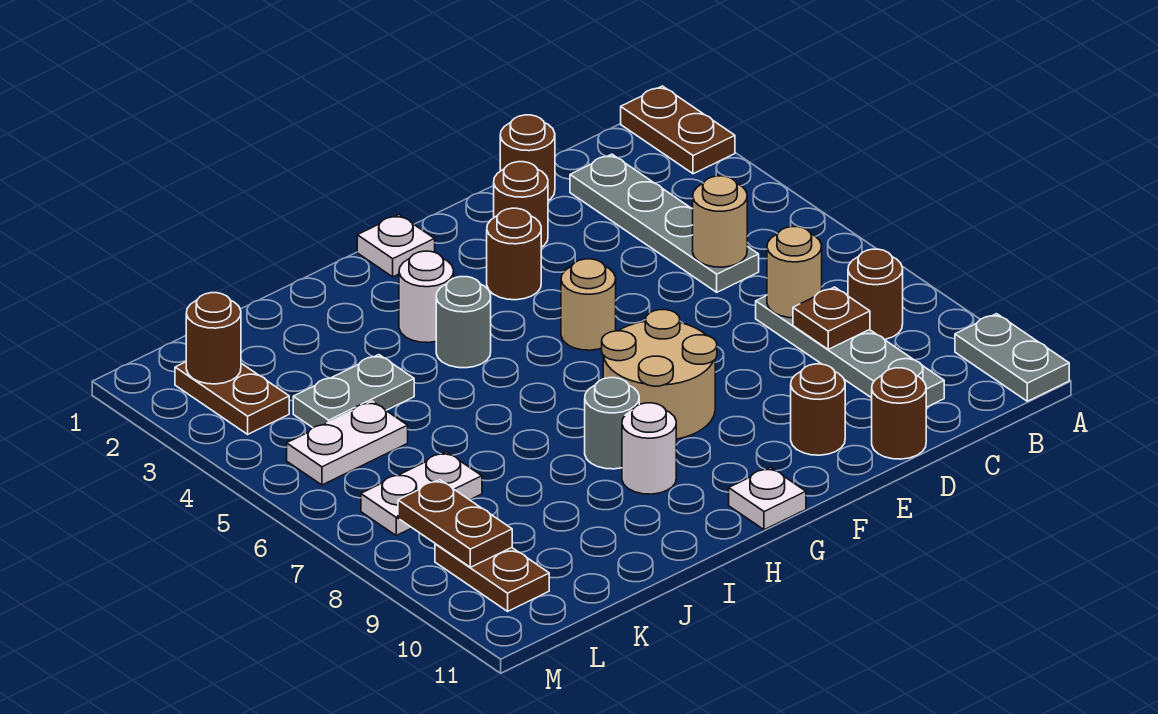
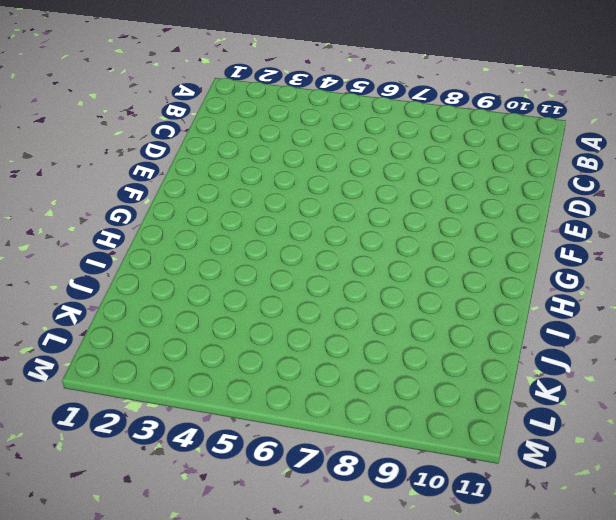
none -> brown plate A1:A2 level 1
none -> grey plate A10:A11 level 1
none -> brown round brick B8 level 1

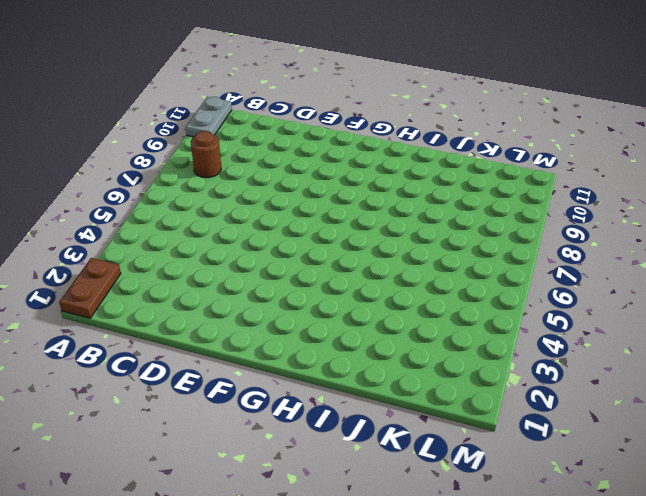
none -> grey plate C2:C5 level 1
none -> grey plate C7:C10 level 1
none -> brown round brick D1 level 1

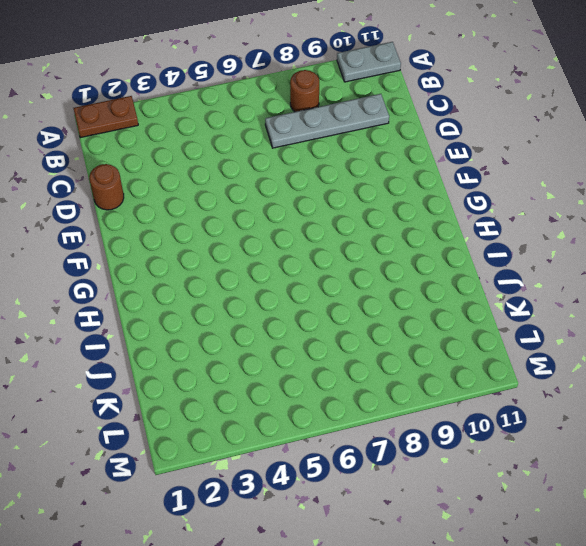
none -> grey plate C2:C5 level 1
none -> brown round brick D11 level 1
none -> brown round brick E2 level 1

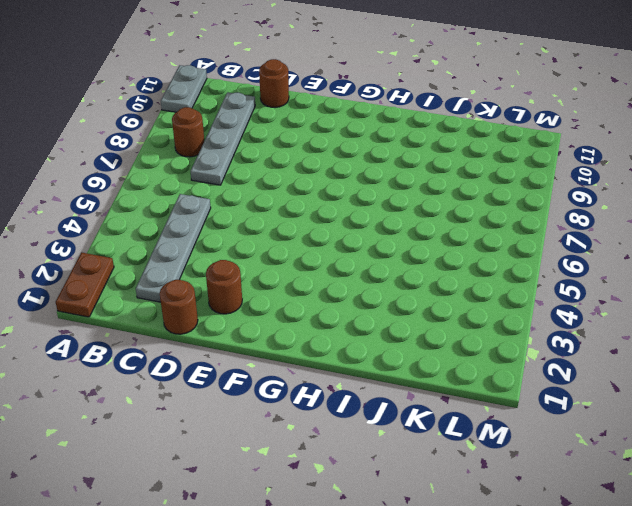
none -> brown round brick E10 level 1
none -> brown round brick F3 level 1
none -> tan round brick F5 level 1

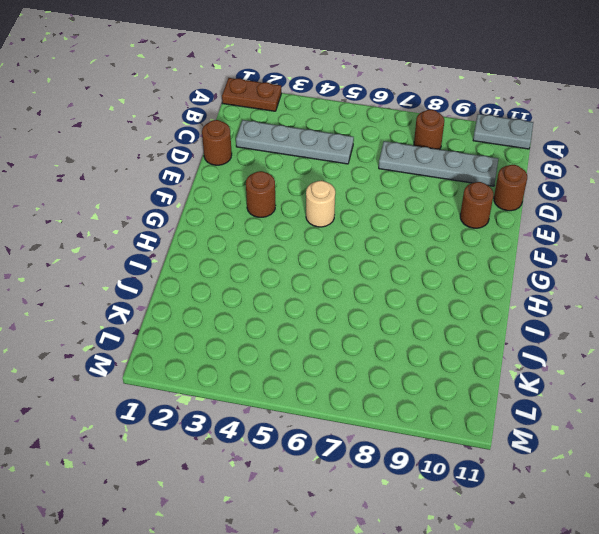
none -> brown round brick E2 level 1
none -> tan round brick F7:G8 level 1
none -> white plate G1 level 1

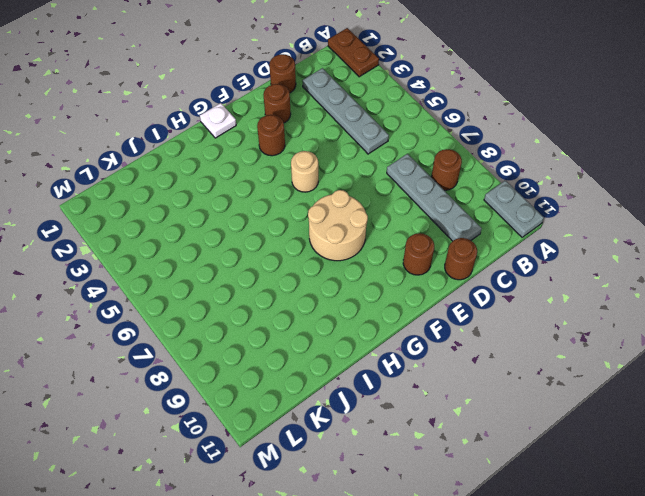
none -> white plate G11 level 1
none -> white round brick H3 level 1
none -> grey round brick H4 level 1

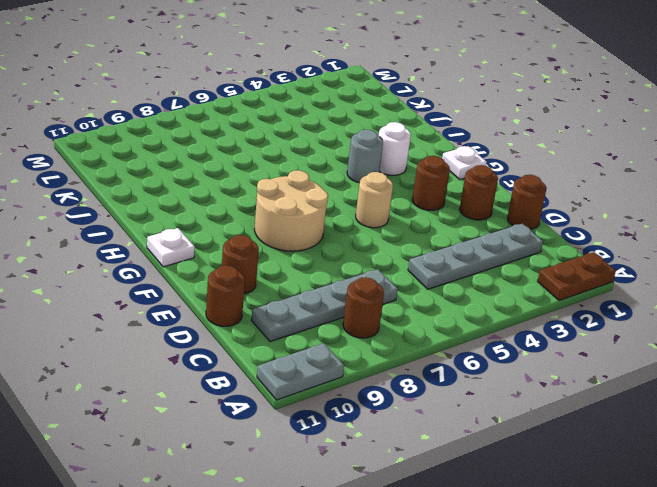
none -> grey round brick H8 level 1
none -> white round brick H9 level 1
none -> grey plate J4:K4 level 1

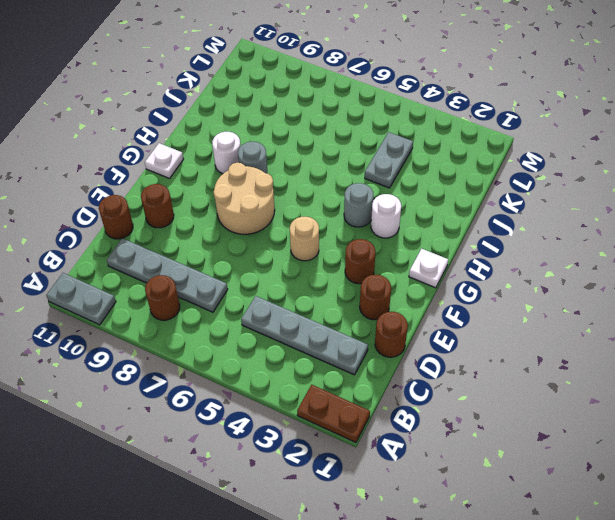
none -> white plate K5:L5 level 1
none -> white plate K7:L7 level 1
none -> brown plate L2:L3 level 1

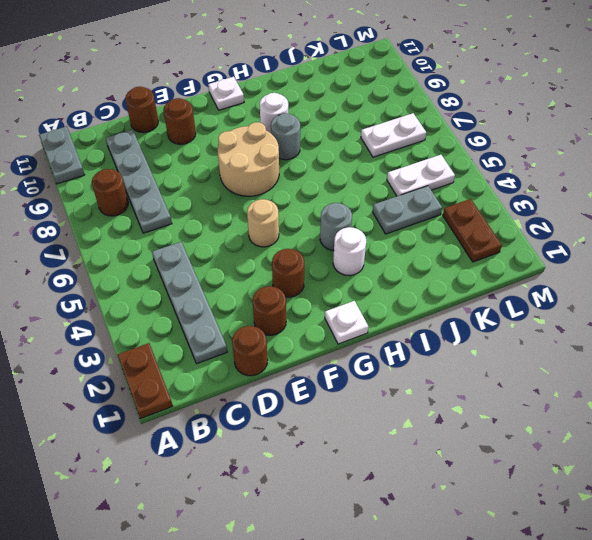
none -> brown plate L9:L10 level 1
none -> tan round brick C5 level 2
none -> tan round brick C7 level 2

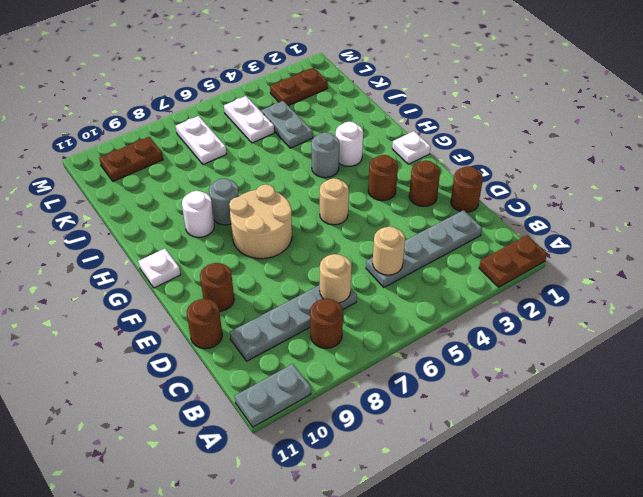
none -> brown plate C8 level 2
none -> brown round brick L2 level 2
none -> brown plate L8:L9 level 2

